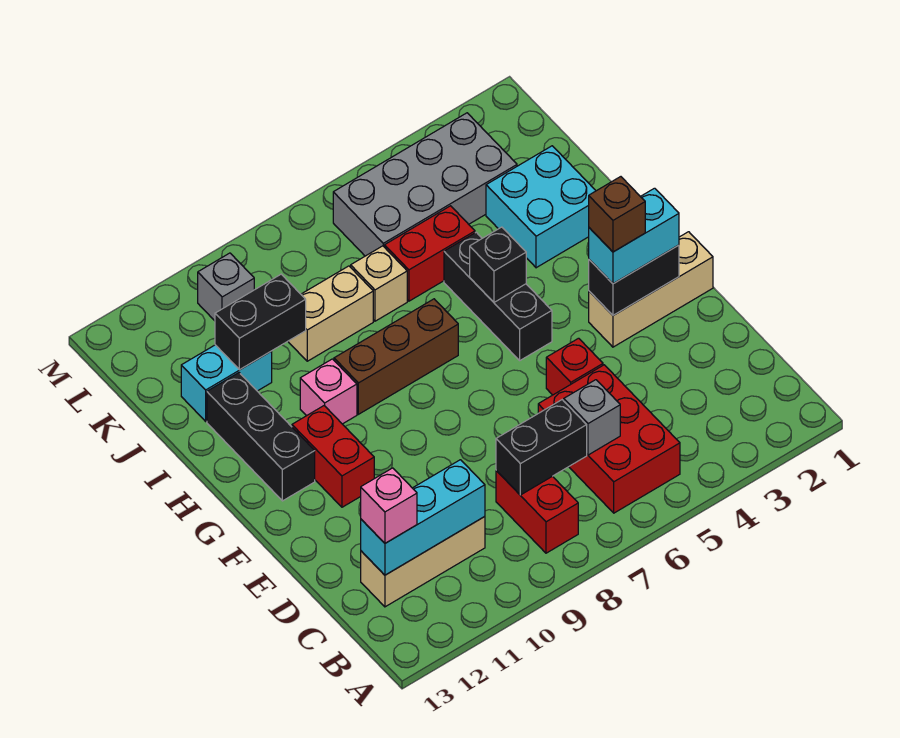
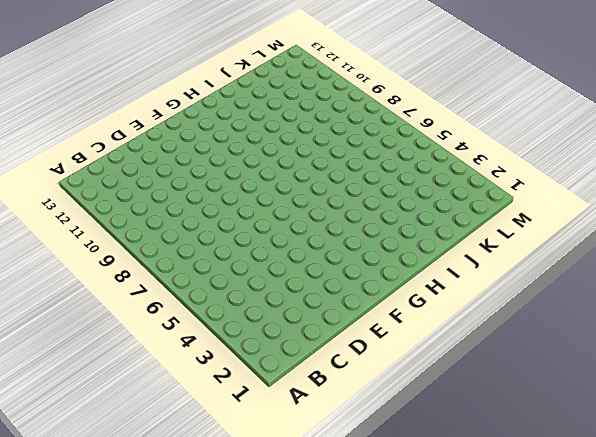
none -> red brick B5:D6 level 1
none -> red brick B8:C8 level 1
none -> tan brick C10:C12 level 1

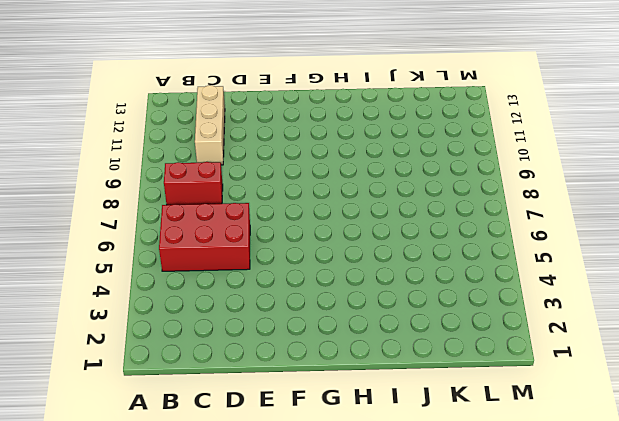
none -> red brick E5 level 1
none -> tan brick F1:F3 level 1
none -> red brick F11:G11 level 1

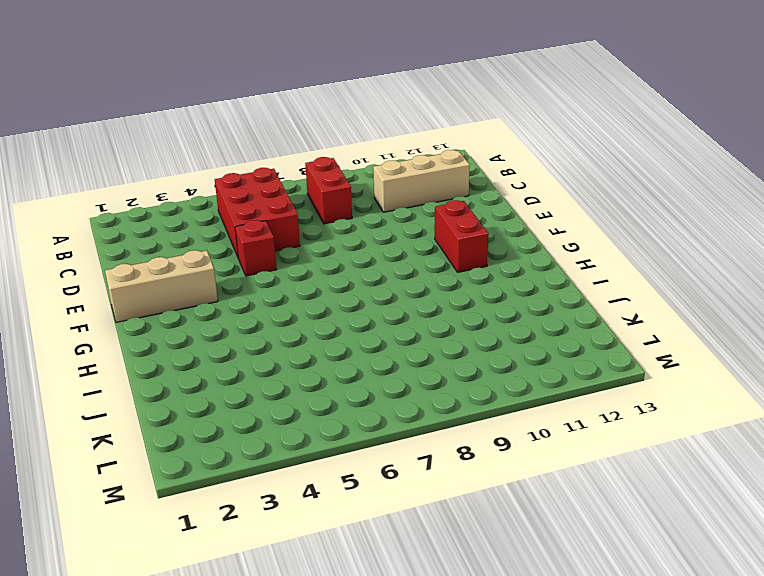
none -> black brick G5:I5 level 1
none -> black brick G12:I12 level 1
none -> brown brick H7:H9 level 1

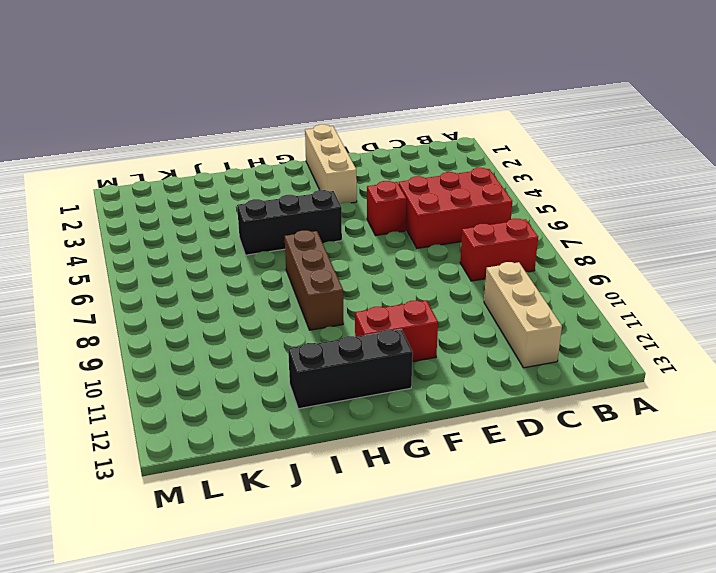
none -> pink brick H10 level 1
none -> cyan brick I2:J3 level 1
none -> red brick J5:J6 level 1

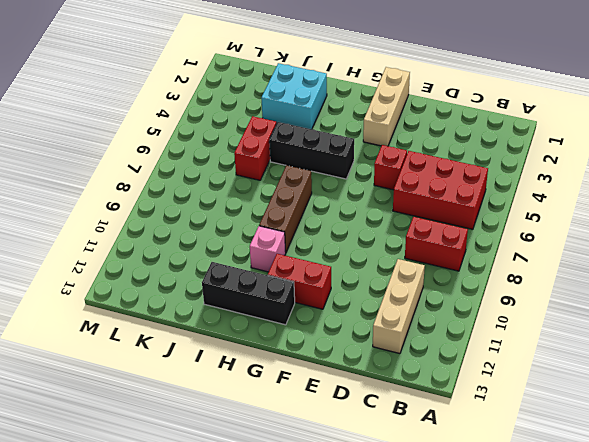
none -> tan brick J7 level 1
none -> tan brick J8:J9 level 1
none -> cyan brick J11:J12 level 1

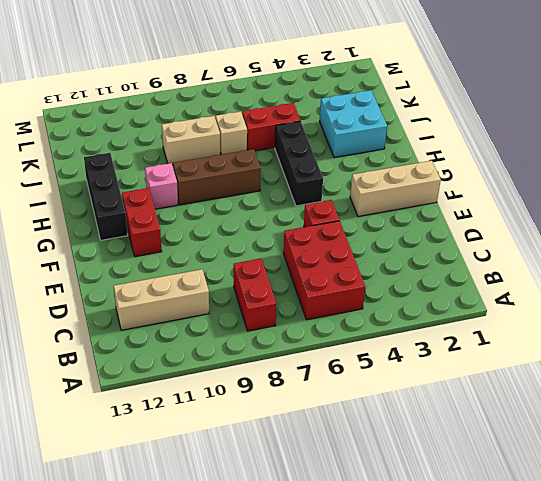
none -> cyan brick J11:J12 level 1
none -> grey brick K3:L6 level 1
none -> grey brick L10 level 1

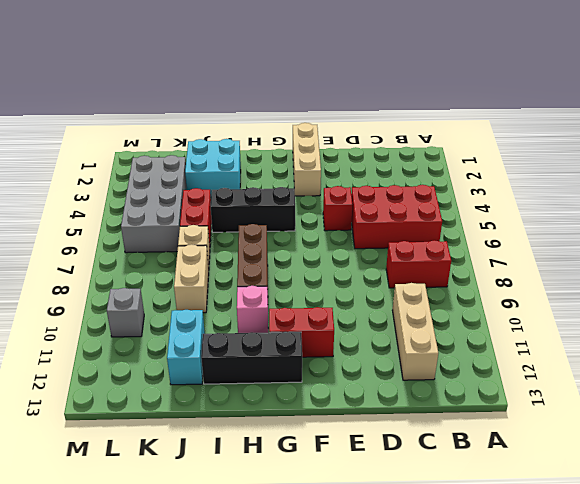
none -> grey brick C6 level 2
none -> black brick C7:C8 level 2
none -> cyan brick C10:C12 level 2

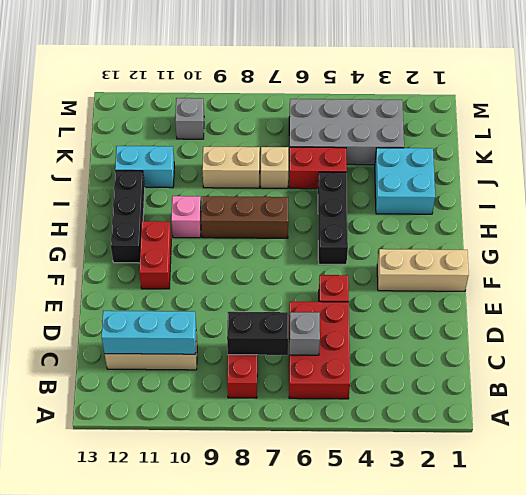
none -> black brick F2:F3 level 2
none -> black brick H5 level 2
none -> black brick J10:J11 level 2

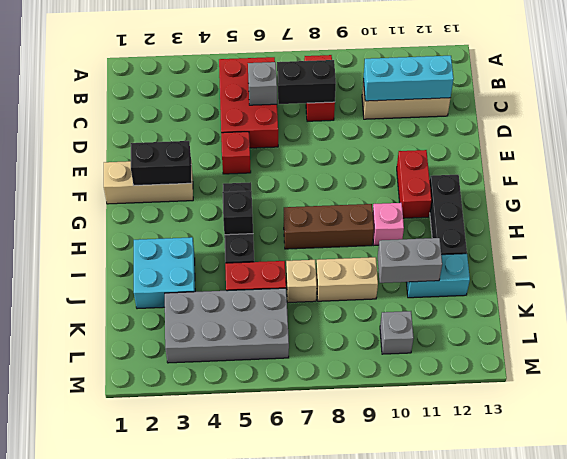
grey brick J10:J11 level 2 -> black brick J10:J11 level 2
none -> pink brick C12 level 3
none -> cyan brick F2:F3 level 3
none -> brown brick F3 level 4

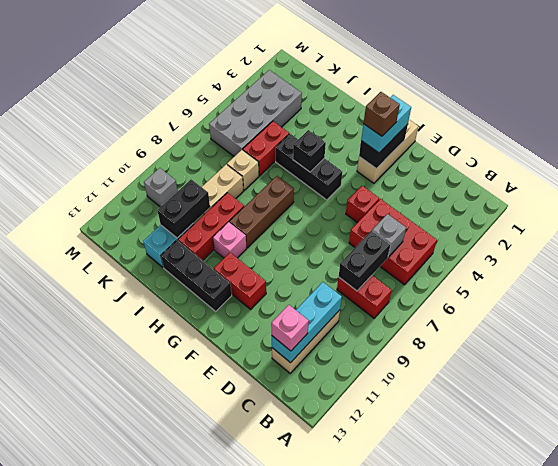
red brick I9:I11 level 1 -> none
none -> cyan brick I2:J3 level 1

